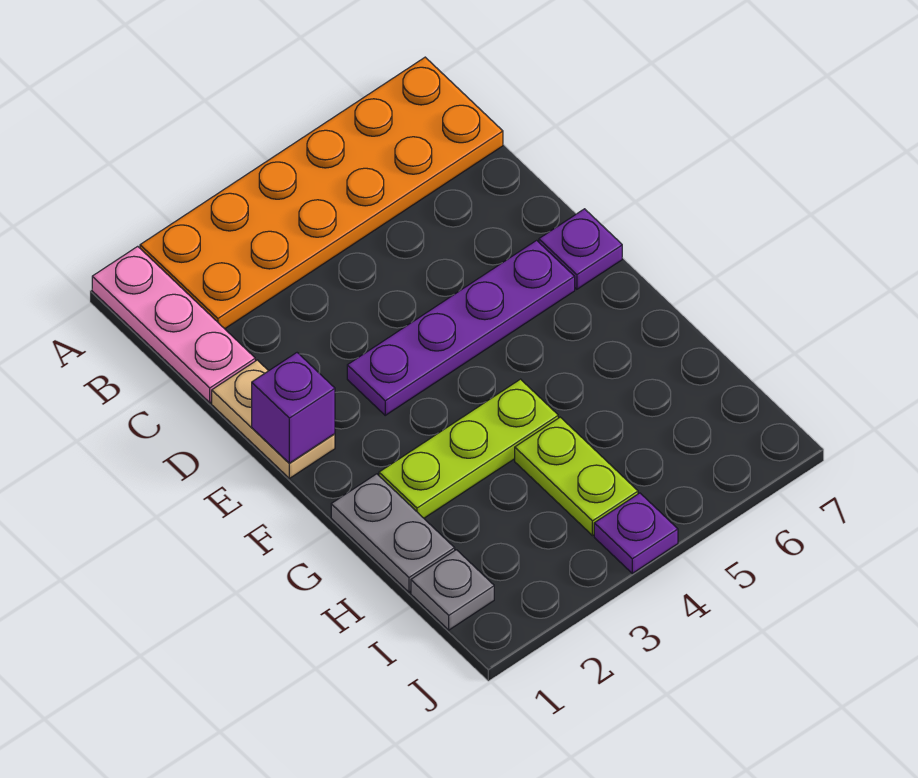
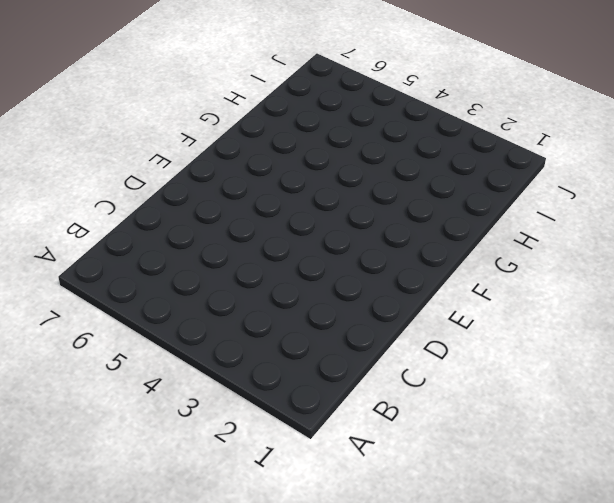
none -> pink plate A1:C1 level 1
none -> orange plate A2:B7 level 1

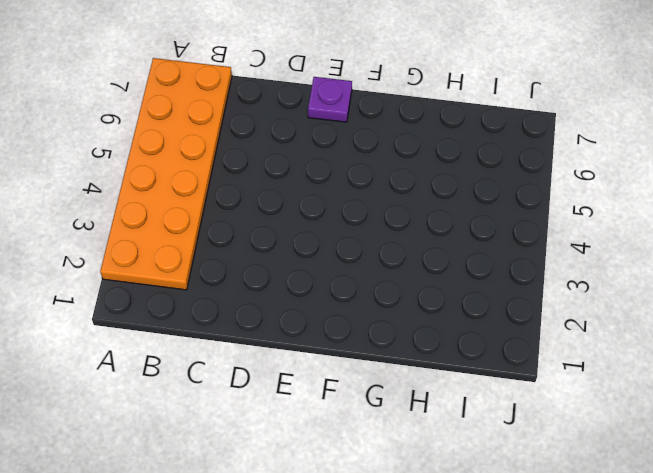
none -> pink plate A1:C1 level 1
none -> tan plate D1:E1 level 1

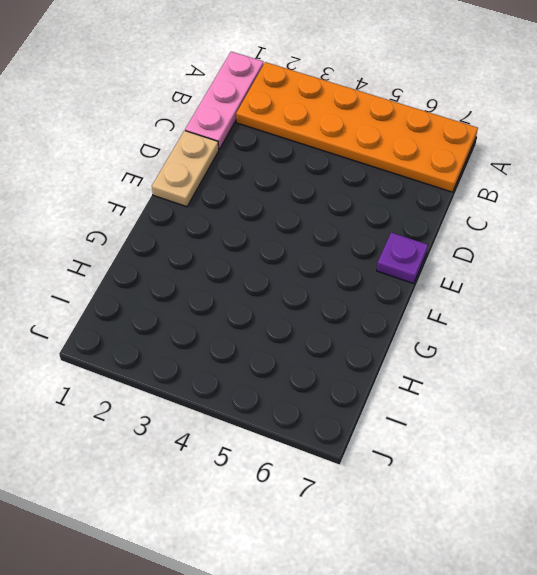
none -> purple plate E3:E6 level 1
none -> grey plate G1:H1 level 1

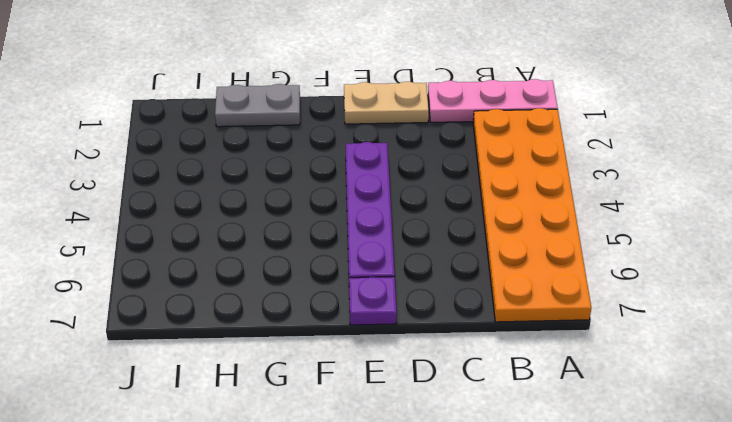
none -> lime plate G2:G4 level 1
none -> lime plate H4:I4 level 1

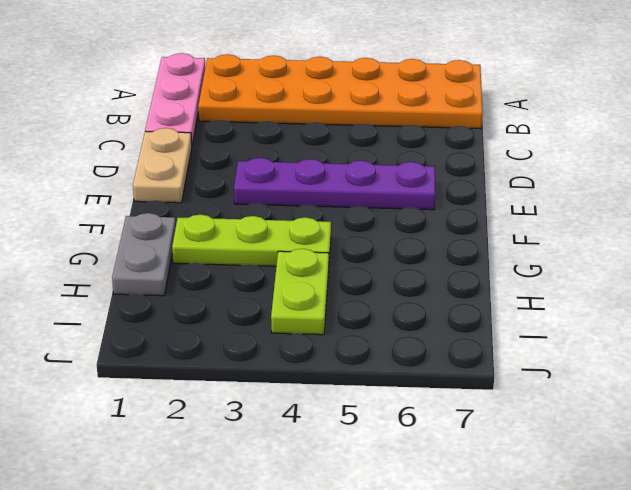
none -> purple plate E7 level 1
none -> grey plate I1 level 1

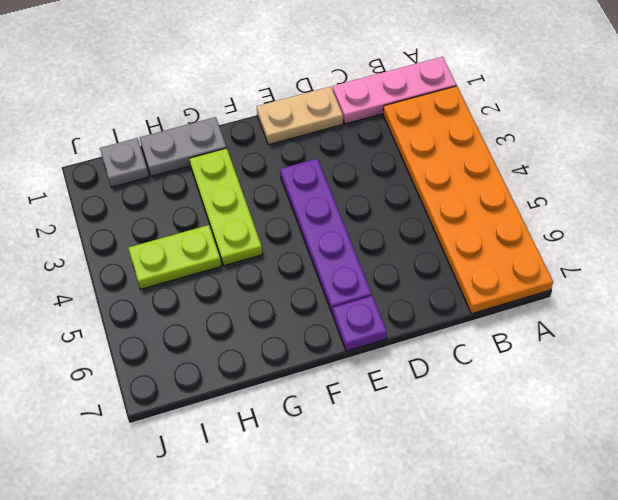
none -> purple plate J4 level 1
none -> purple brick E1 level 2

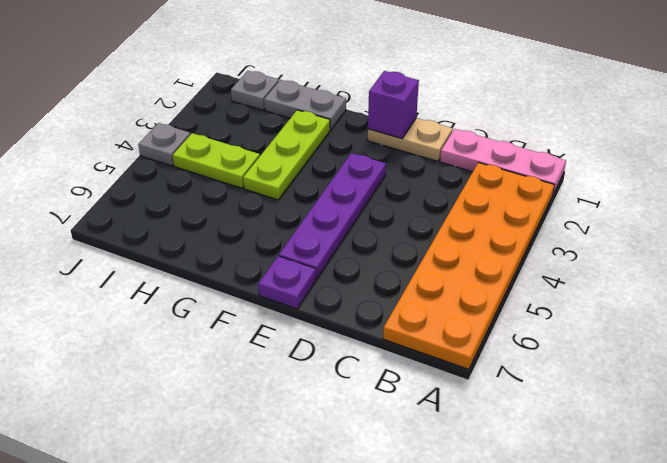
grey plate J4 level 1 -> purple plate J4 level 1

